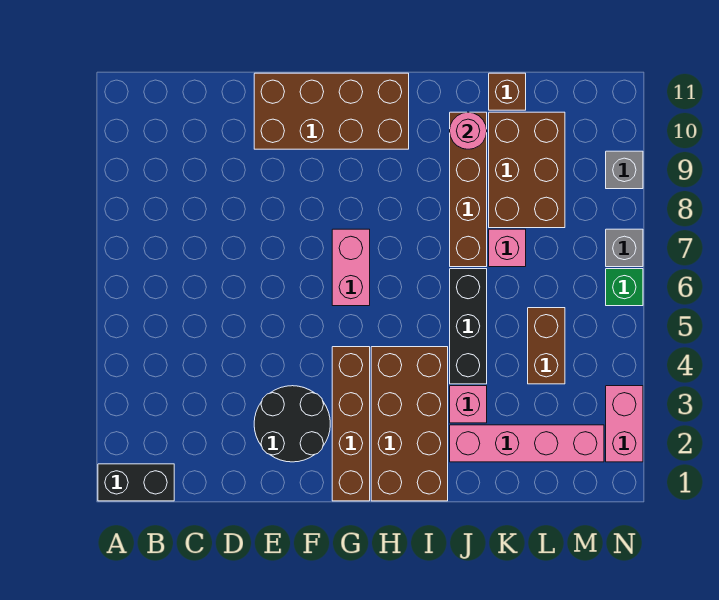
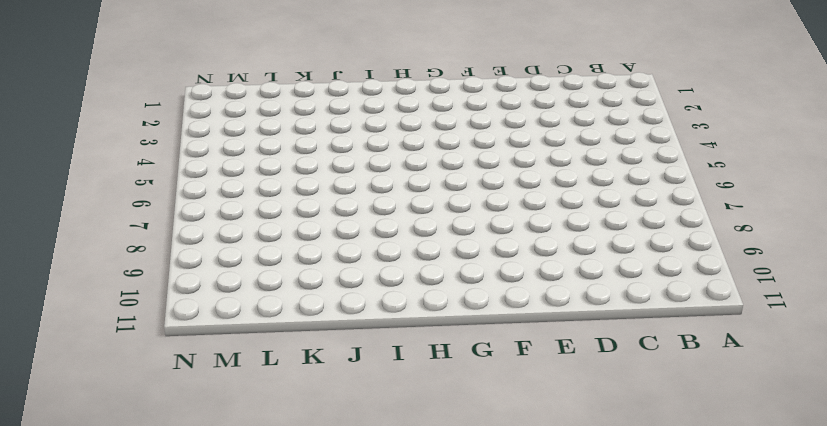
none -> black brick A1:B1 level 1
none -> black round brick E2:F3 level 1
none -> brown brick E10:H11 level 1

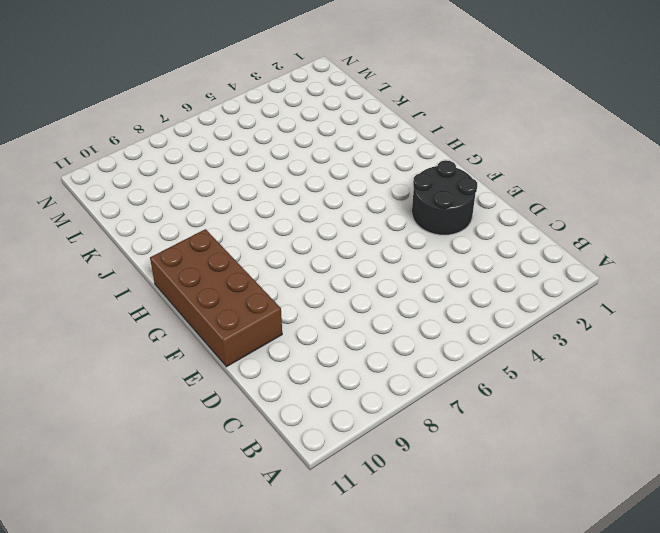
none -> black brick A1:B1 level 1
none -> brown brick G1:G4 level 1
none -> pink brick G6:G7 level 1

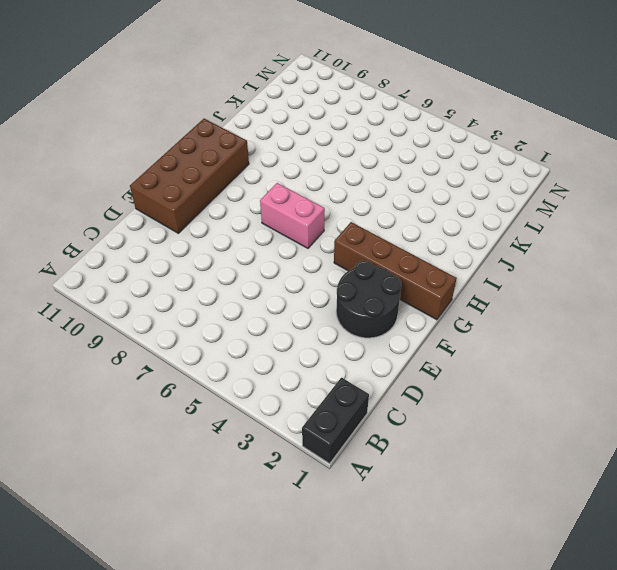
none -> brown brick H1:I4 level 1
none -> pink brick J2:M2 level 1
none -> pink brick J3 level 1

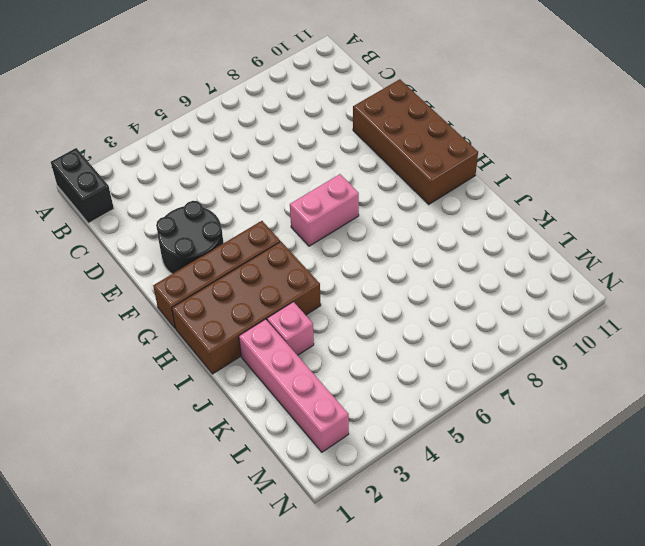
none -> black brick J4:J6 level 1
none -> brown brick J7:J10 level 1
none -> pink brick K7 level 1

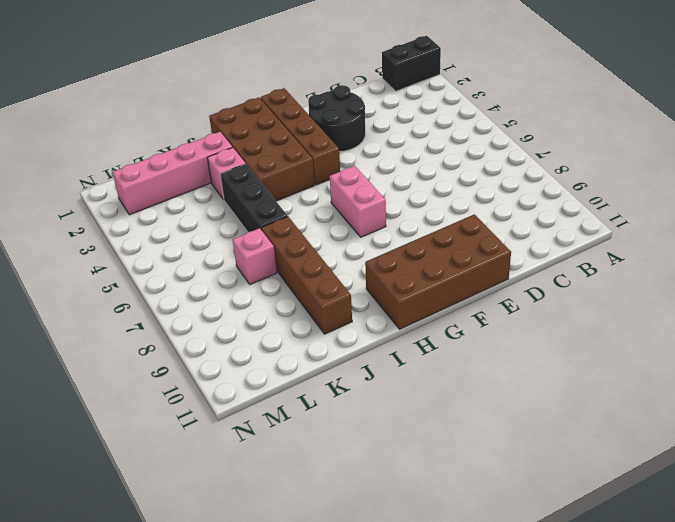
none -> brown brick K8:L10 level 1
none -> brown brick K11 level 1
none -> brown brick L4:L5 level 1

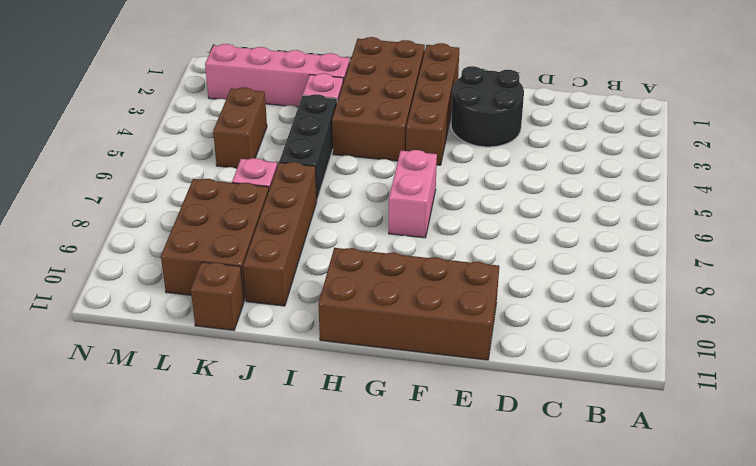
none -> black brick A1:B1 level 1
none -> pink brick N2:N3 level 1
none -> green brick N6 level 1

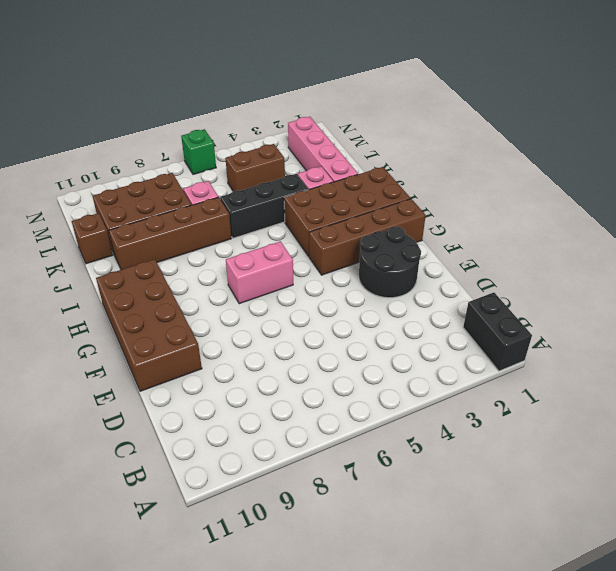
none -> pink brick N2:N3 level 1
none -> grey brick N7 level 1
none -> grey brick N9 level 1

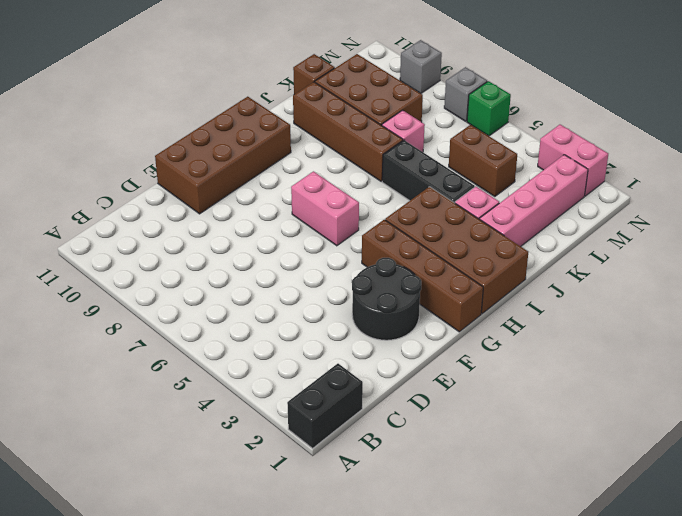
none -> pink round brick J10 level 2

